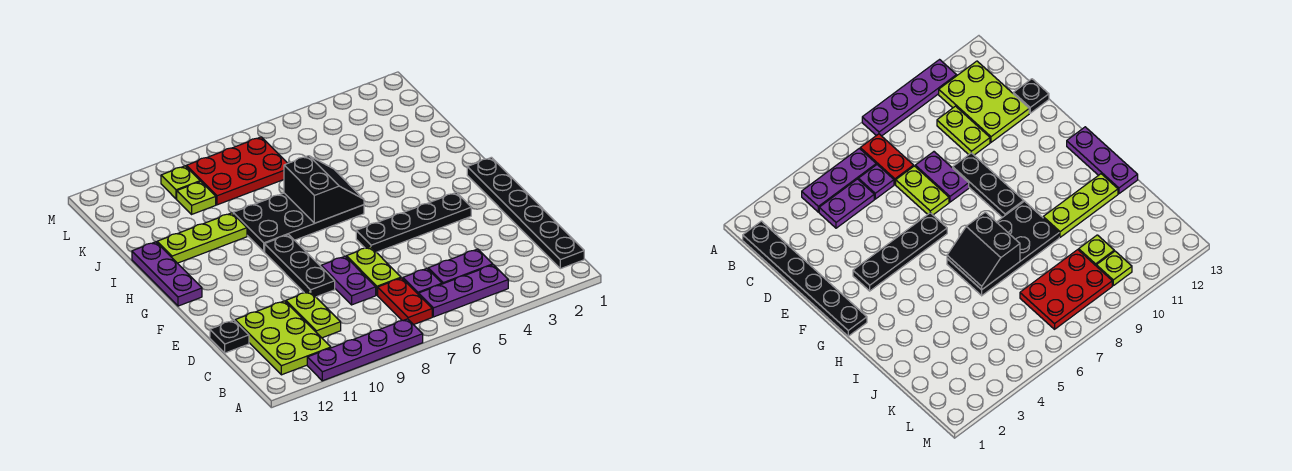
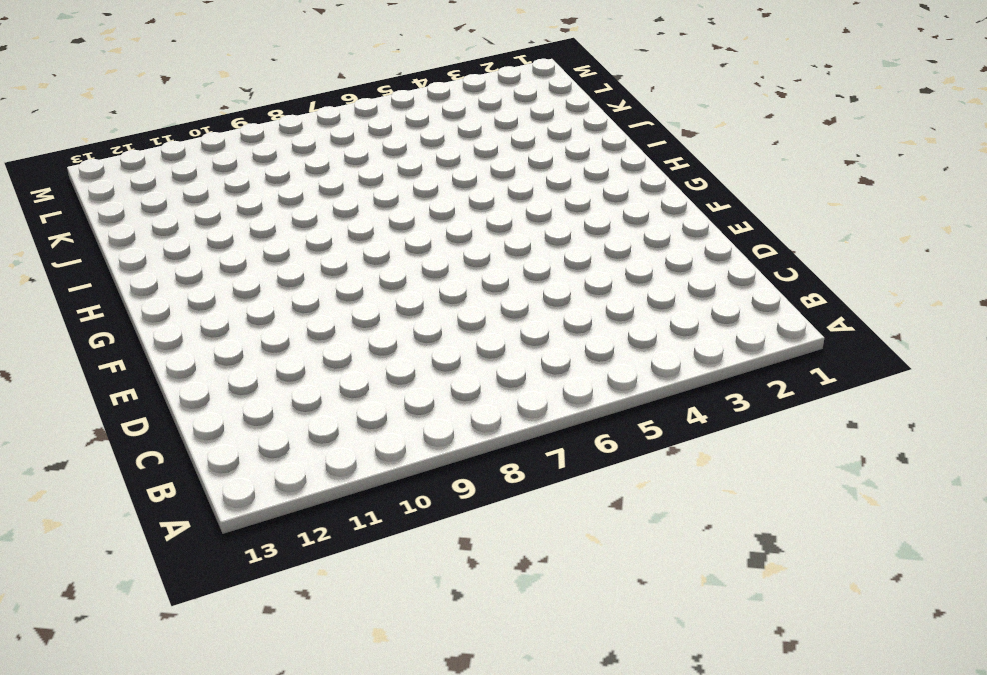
none -> purple plate A8:A11 level 1
none -> black plate B1:G1 level 1
none -> purple plate B4:B6 level 1

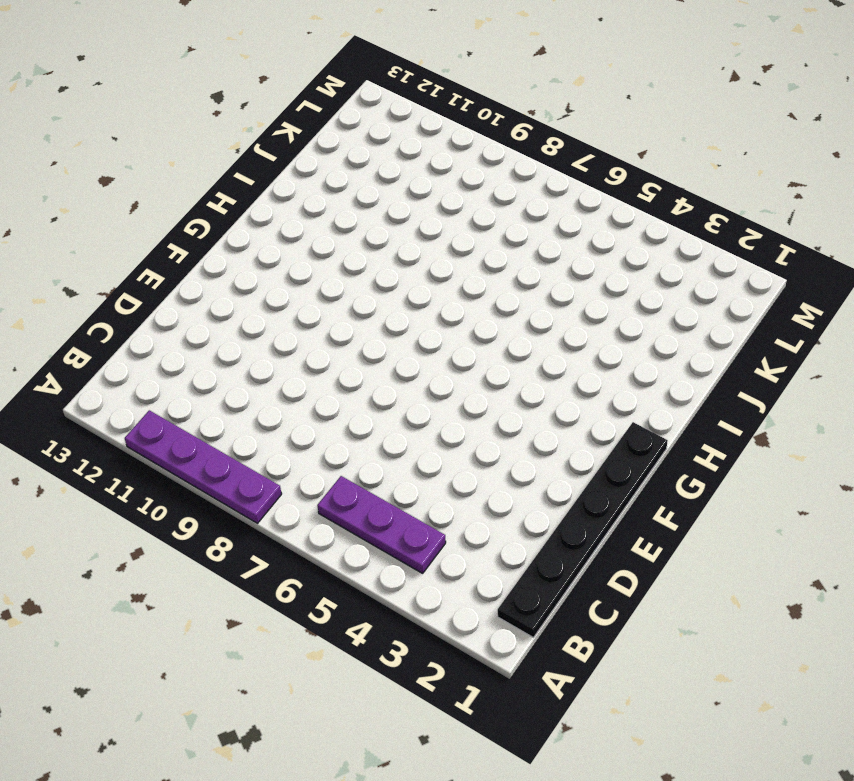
none -> red plate B7:C7 level 1
none -> lime plate B11:D12 level 1
none -> purple plate C4:C5 level 1

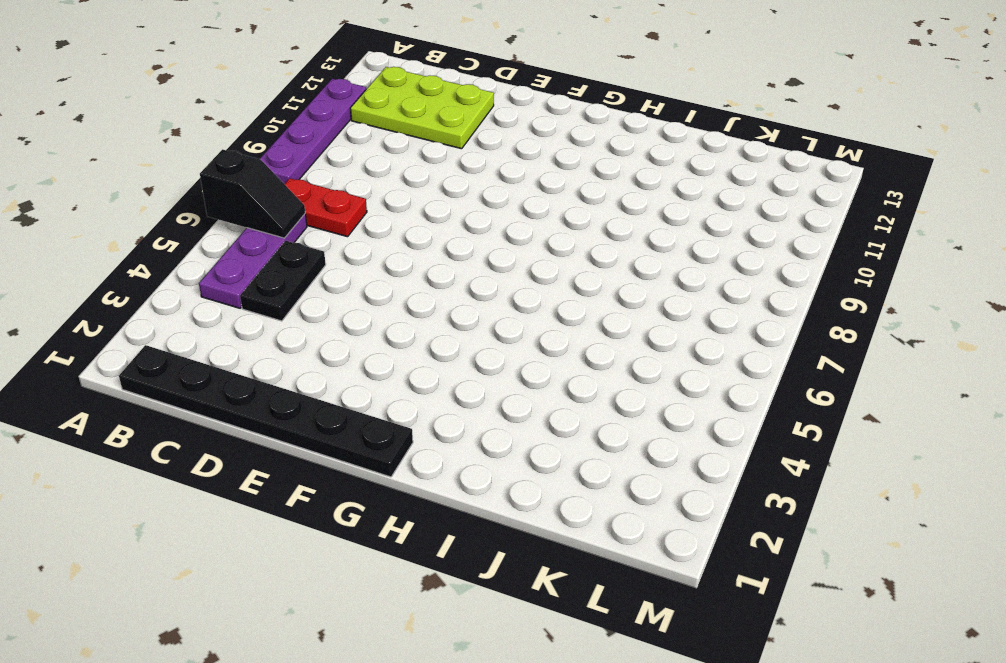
black slope A6:B6 level 2 top A -> none
black plate C4:C5 level 1 -> purple plate C4:C5 level 1
none -> purple plate C6 level 1
none -> lime plate C10:D10 level 1
none -> lime plate D7:E7 level 1

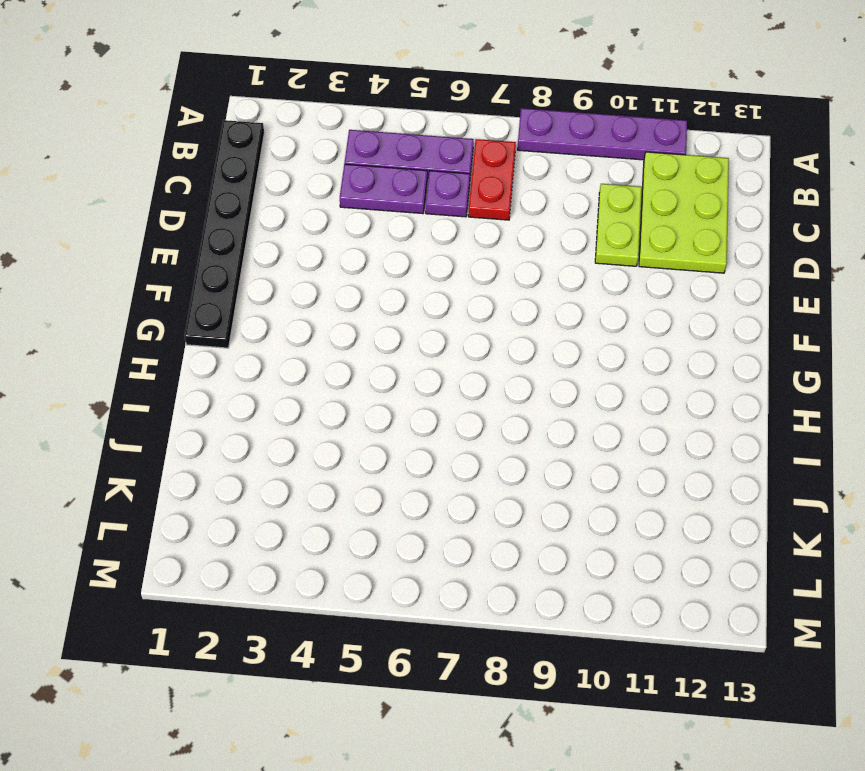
none -> lime plate D7:E7 level 1
none -> purple plate D8:E8 level 1
none -> black plate D13 level 1

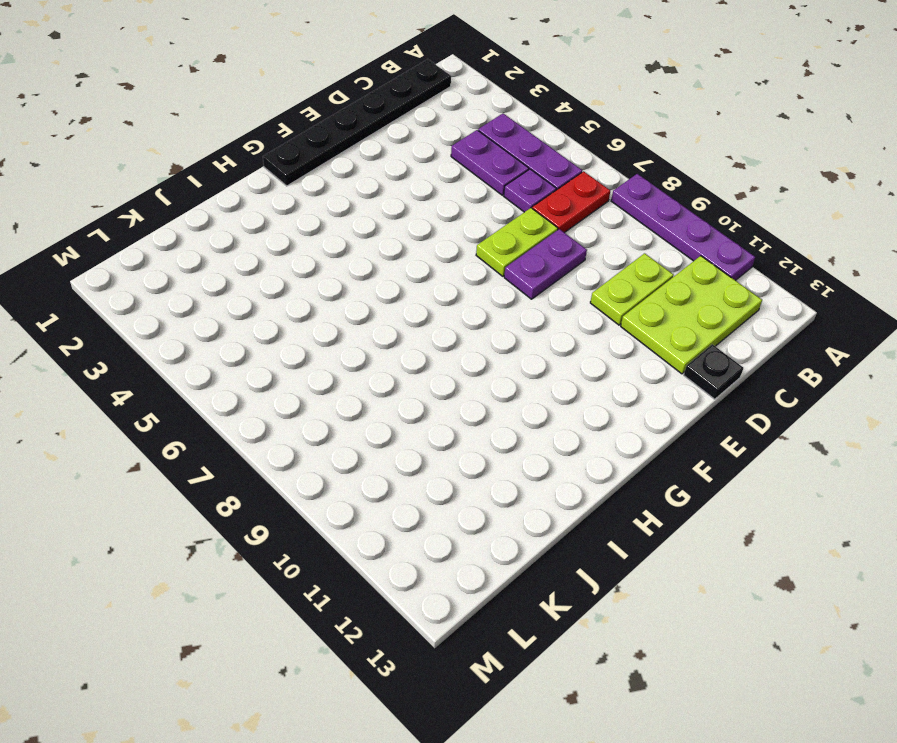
none -> black plate E9:G9 level 1
none -> black plate F3:F6 level 1
none -> purple plate G13:I13 level 1

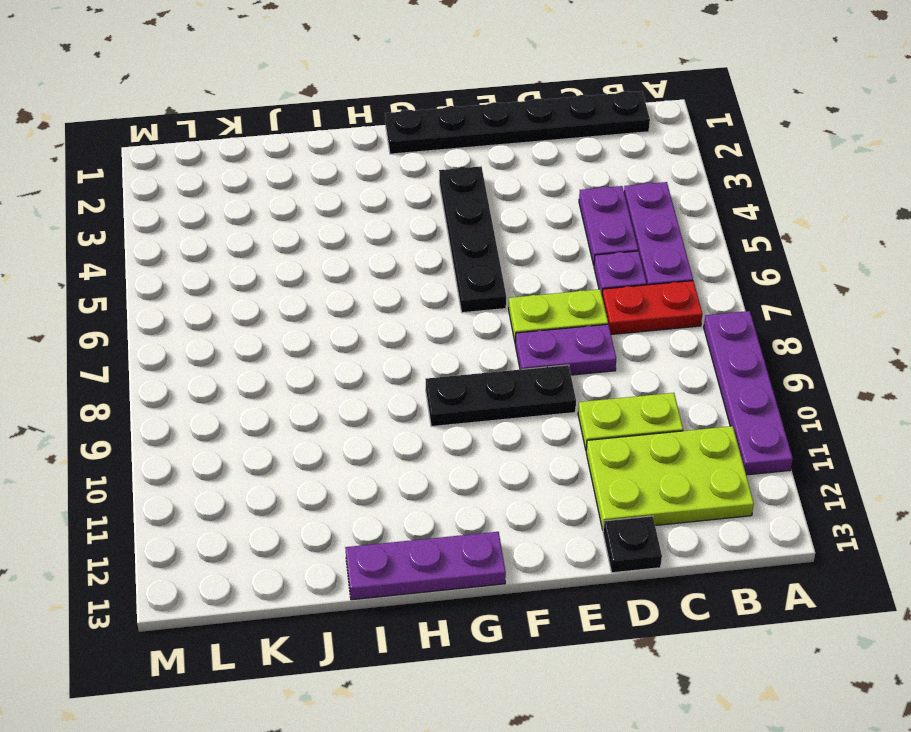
none -> black plate H6:I9 level 1
none -> lime plate I10:I12 level 1
none -> red plate K7:L9 level 1

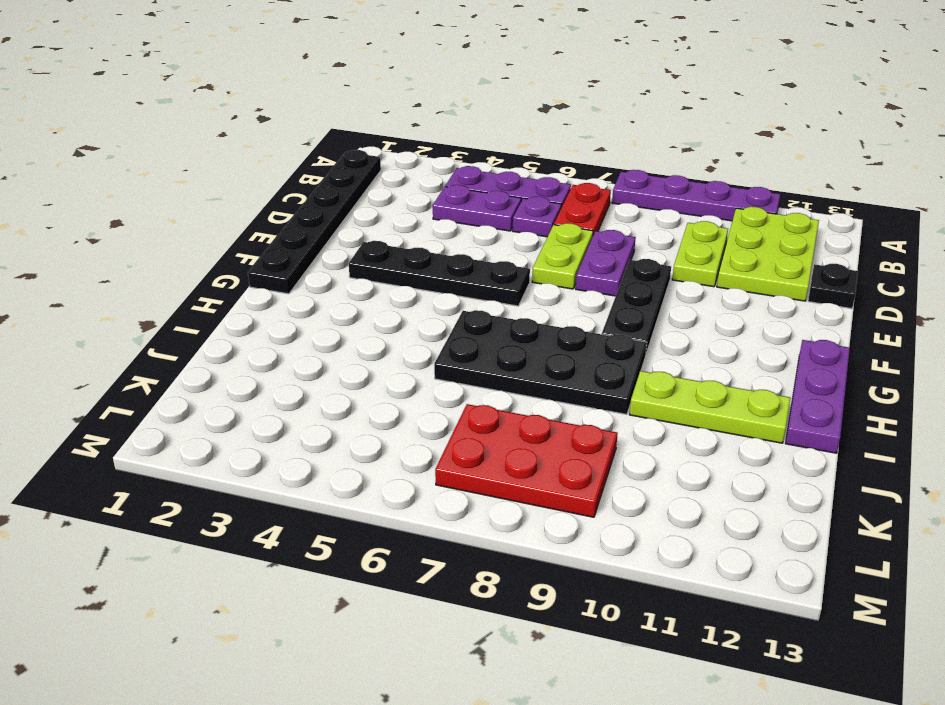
none -> lime plate K10 level 1
none -> lime plate L10 level 1
none -> black slope H6:I7 level 2 top 7

